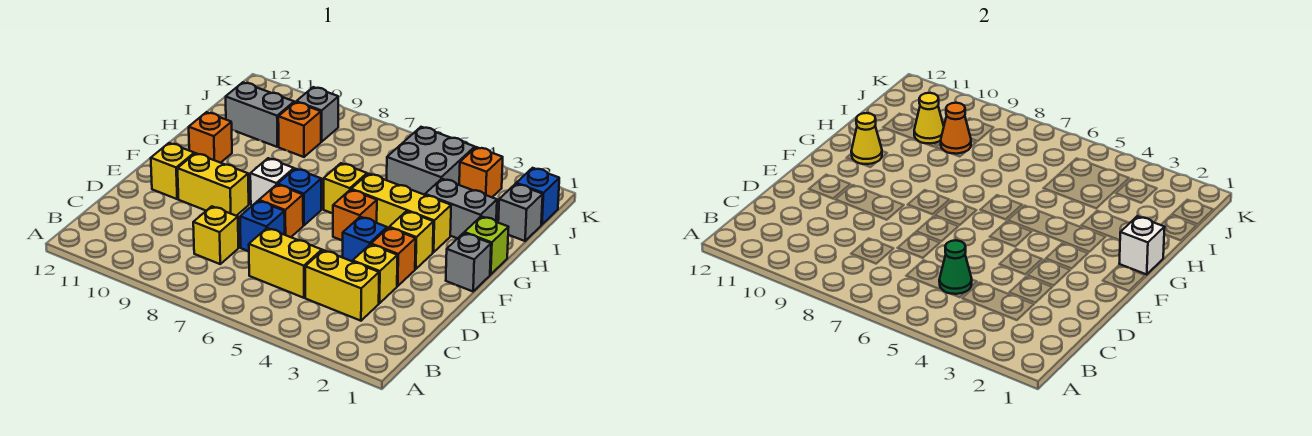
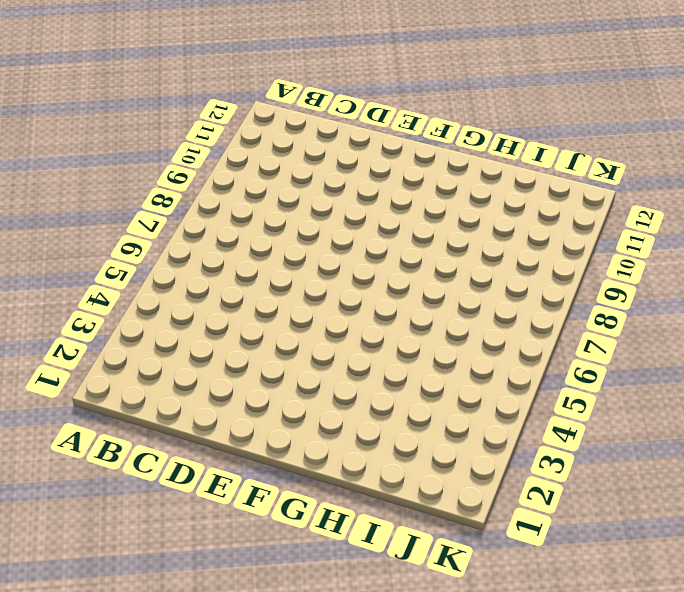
none -> yellow brick C3:C4 level 1
none -> yellow brick C5:C6 level 1
none -> yellow brick C8 level 1
none -> yellow brick D3 level 1

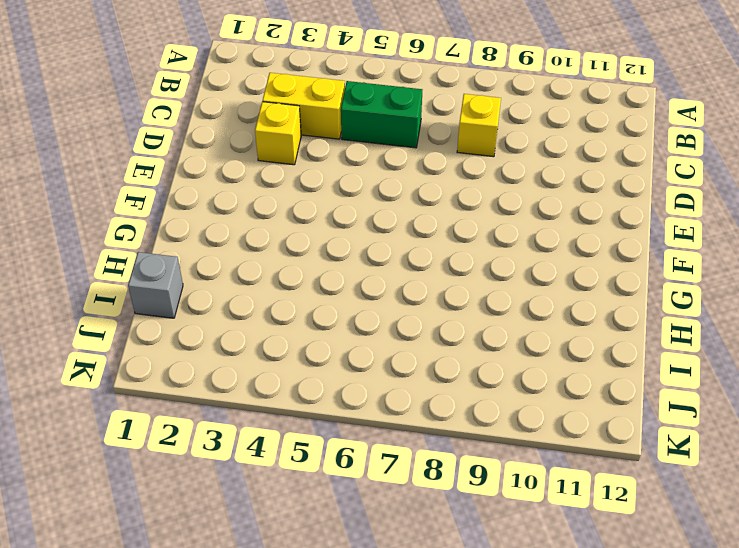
green brick C5:C6 level 1 -> yellow brick C5:C6 level 1
none -> blue brick D7 level 1
none -> orange brick E3 level 1
none -> blue brick E4 level 1
none -> orange brick E7 level 1

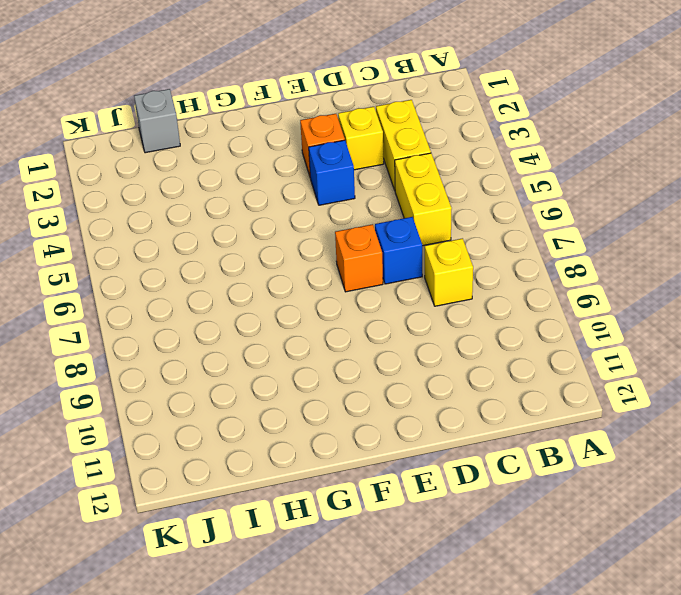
none -> yellow brick E9:E10 level 1
none -> yellow brick E11 level 1
none -> grey brick F1 level 1
none -> yellow brick F3 level 1

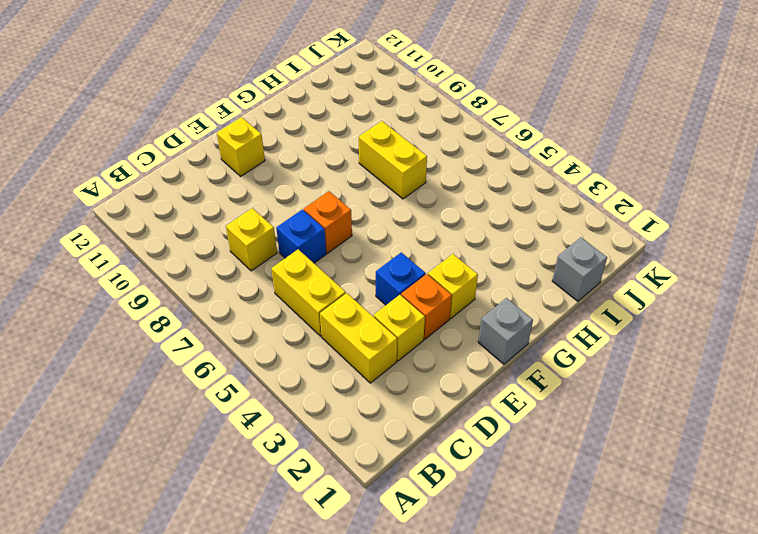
yellow brick H7:H8 level 1 -> yellow brick E9:E10 level 1
none -> orange brick F5 level 1
none -> blue brick F7 level 1
none -> white brick F8 level 1
none -> lime brick G1 level 1

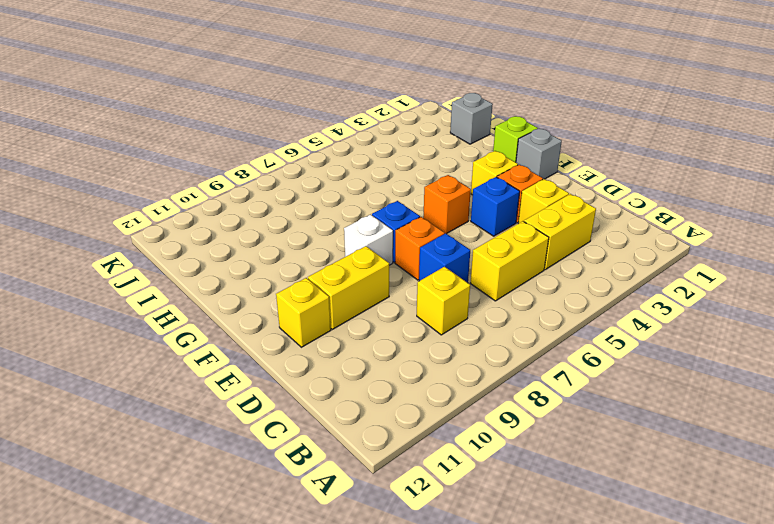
none -> yellow brick G3:G5 level 1
none -> yellow brick G6 level 1
none -> orange brick G11 level 1
none -> grey brick H2:H3 level 1

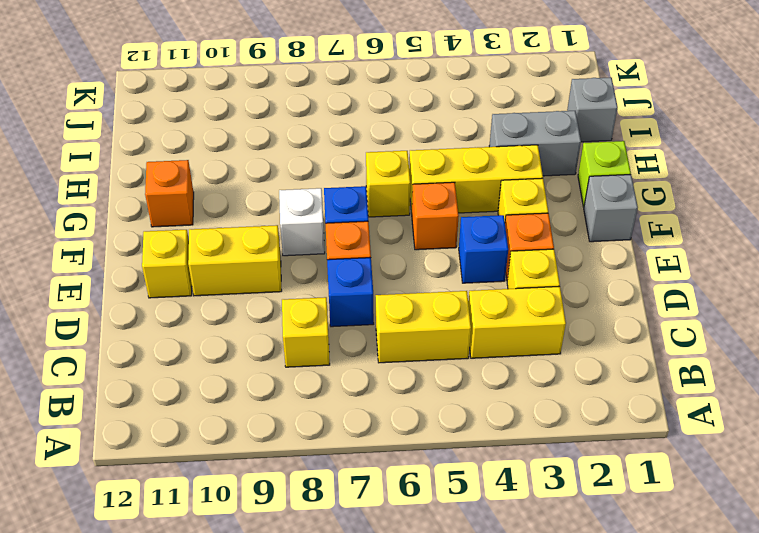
none -> grey brick I4:J5 level 1
none -> orange brick I9 level 1
none -> grey brick I10:I11 level 1
none -> blue brick J1 level 1

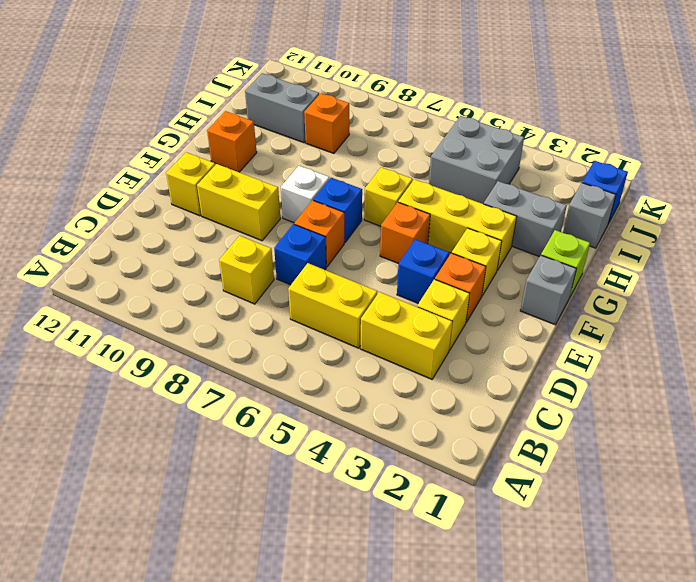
none -> orange brick J3 level 1
none -> grey brick J9 level 1
none -> green cone C5 level 2
none -> white brick G1 level 2

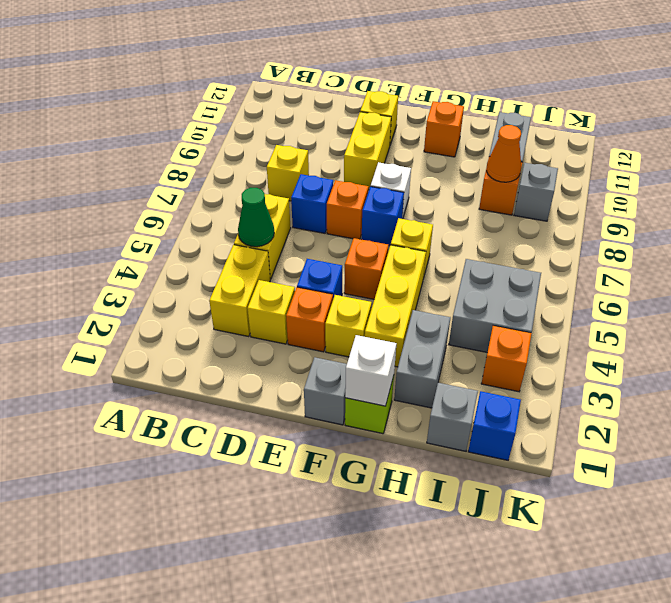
none -> yellow cone G11 level 2
none -> yellow cone I10 level 2

